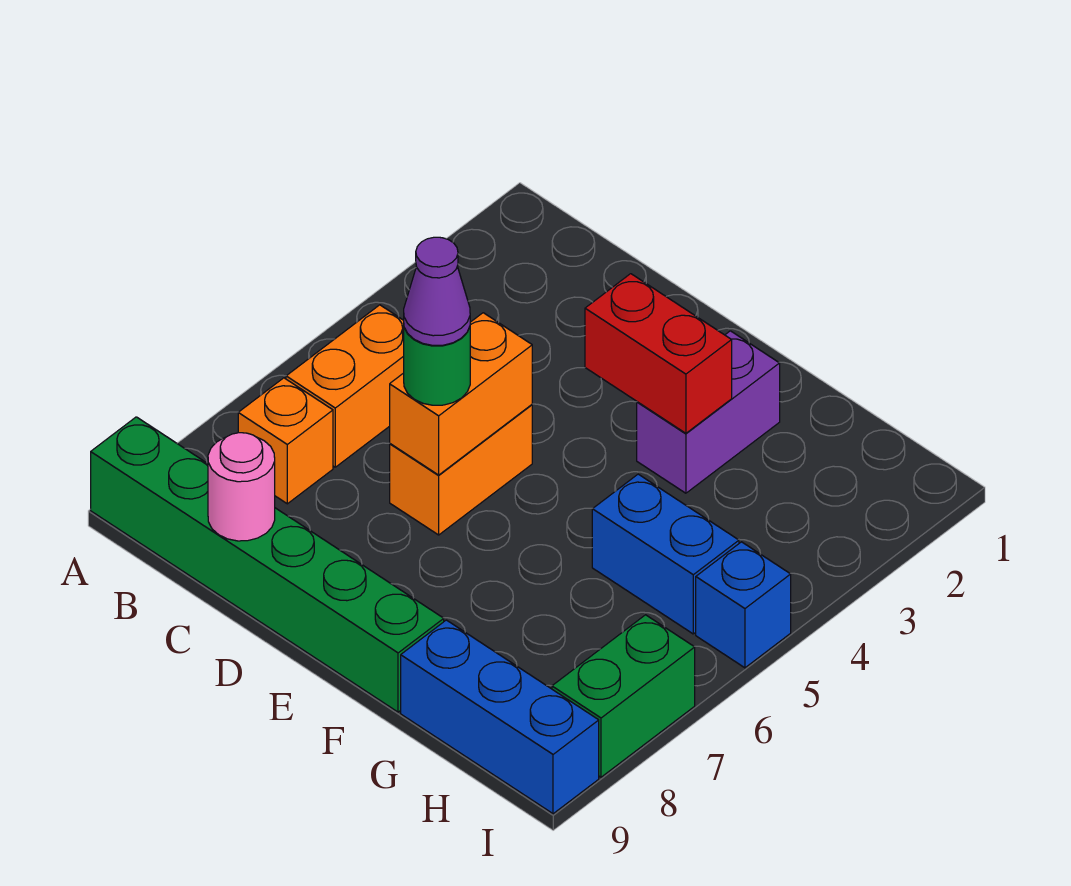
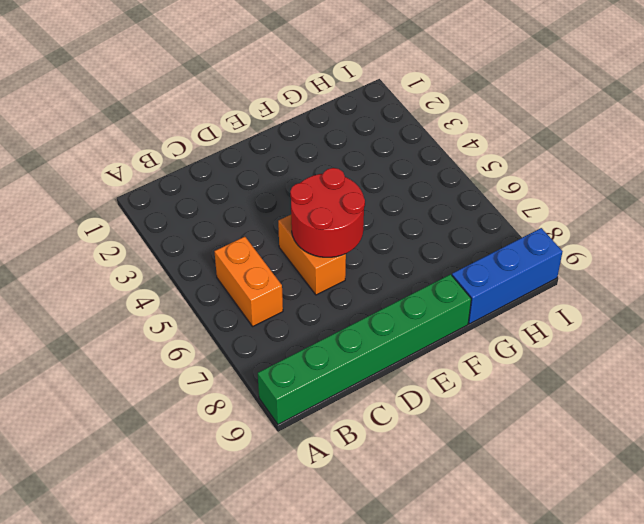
red round brick D5:E6 level 2 -> orange brick D5:D6 level 2
none -> orange brick B7 level 1
none -> purple brick F2:F3 level 1
none -> blue brick G5:H5 level 1

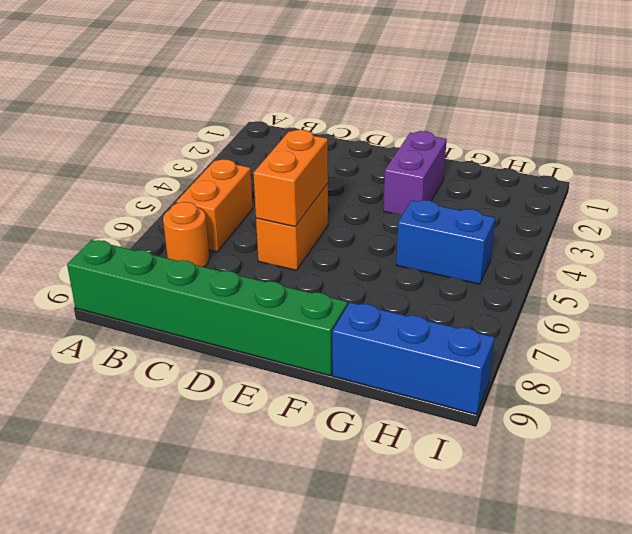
orange round brick B7 level 1 -> orange brick B7 level 1
none -> blue brick I5 level 1
none -> green brick I7:I8 level 1
none -> pink round brick C9 level 2

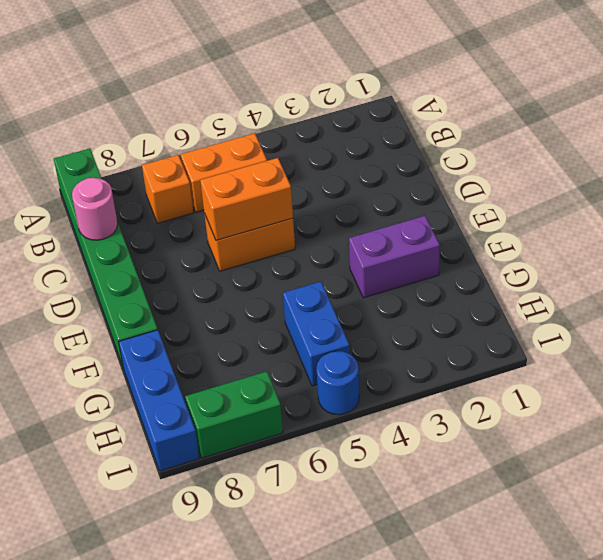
blue round brick I5 level 1 -> blue brick I5 level 1
none -> red brick E3:F3 level 2
none -> green round brick D6 level 3
none -> purple cone D6 level 4

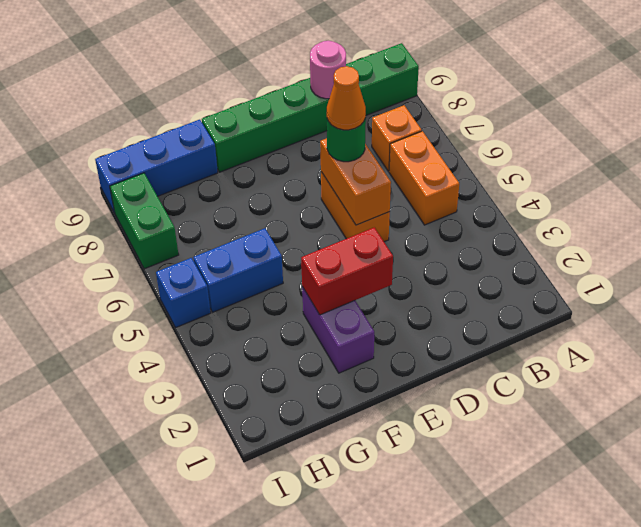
orange cone D6 level 4 -> purple cone D6 level 4

